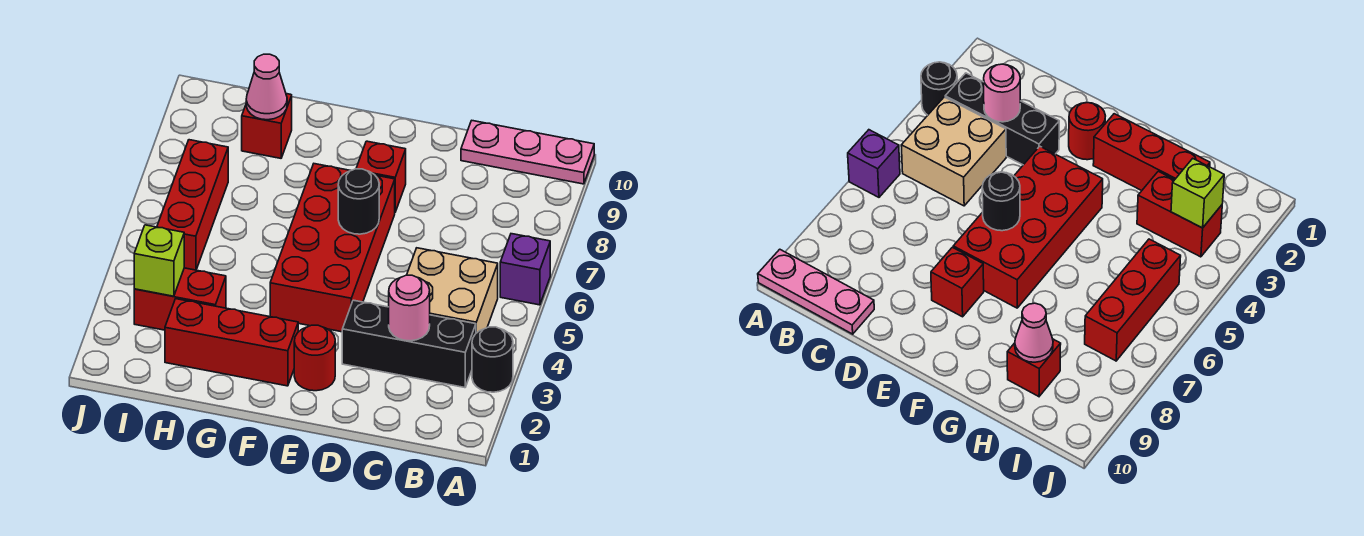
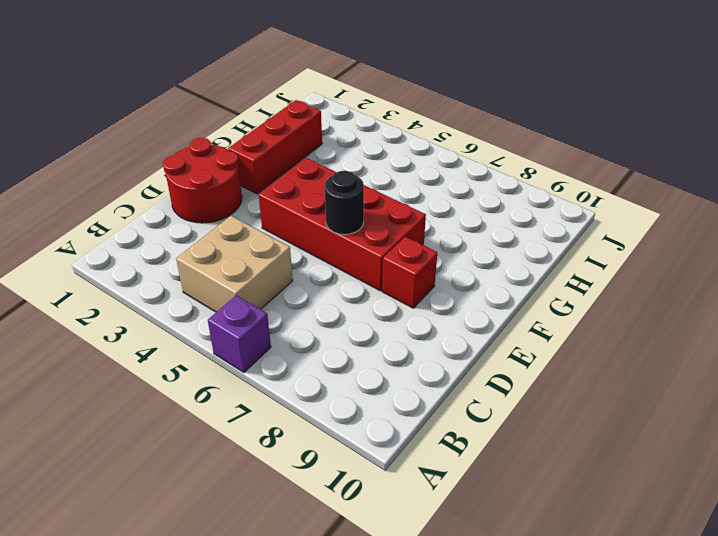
red round brick D1:E2 level 1 -> red round brick E2 level 1
none -> black round brick A3 level 1
none -> pink plate A10:C10 level 1
none -> black brick B3:D3 level 1

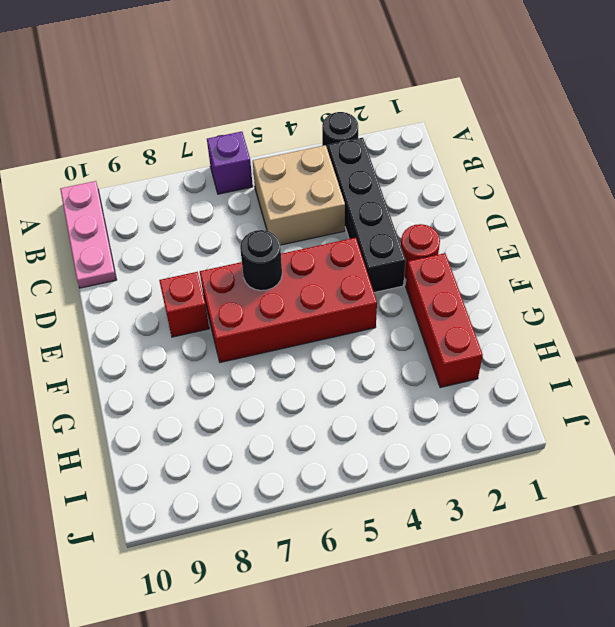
black brick B3:E3 level 1 -> black brick B3:D3 level 1
none -> red brick H3:I3 level 1
none -> red brick H9 level 1
none -> red brick I5:I7 level 1

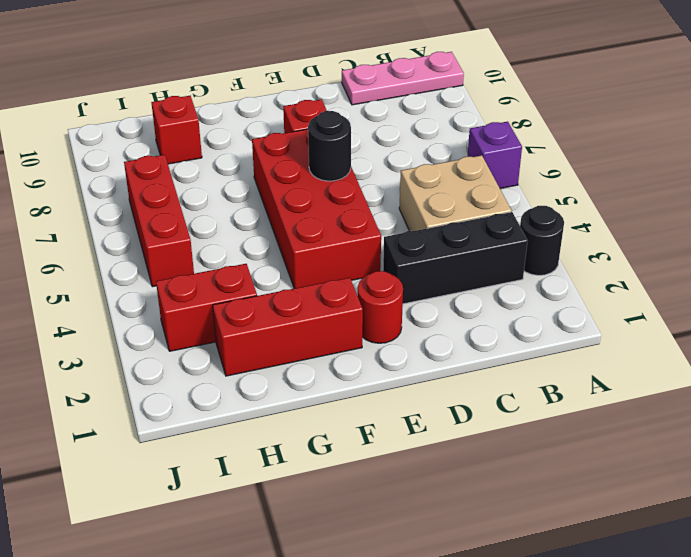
none -> pink round brick C3 level 2
none -> pink cone H9 level 2
none -> lime brick I3 level 2

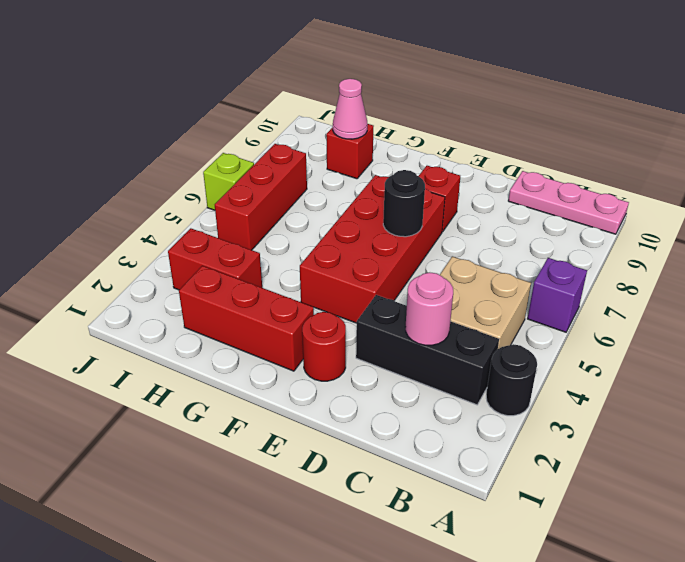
lime brick J6 level 1 -> lime brick I3 level 2

